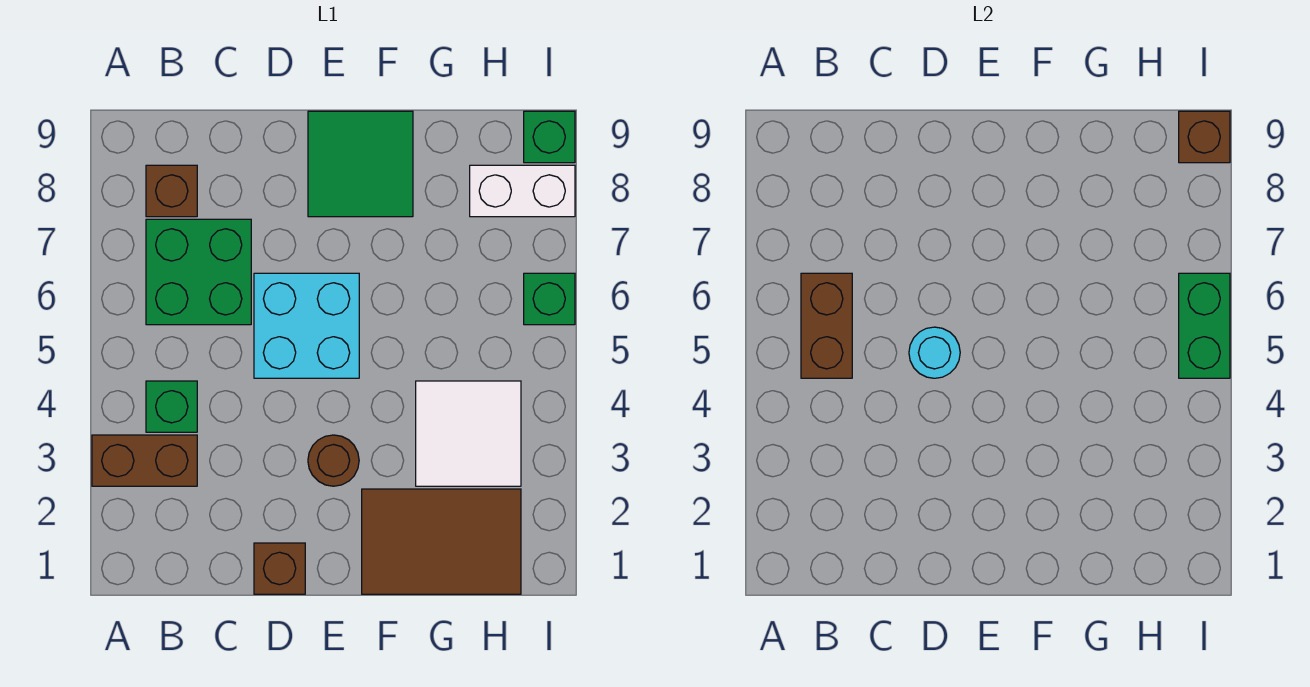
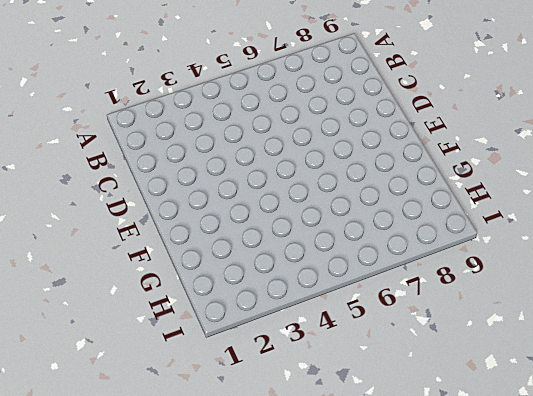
none -> brown brick A3:B3 level 1
none -> green brick B4 level 1
none -> green brick B6:C7 level 1

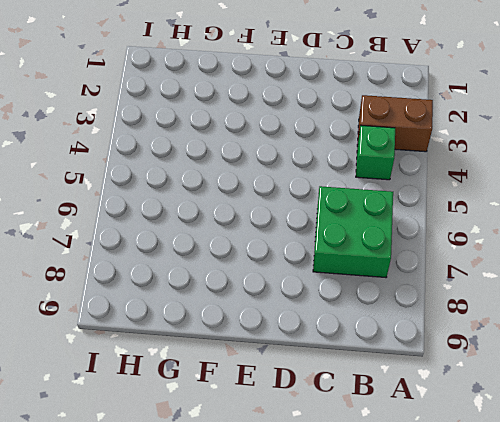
none -> brown brick B8 level 1
none -> brown brick D1 level 1
none -> cyan brick D5:E6 level 1

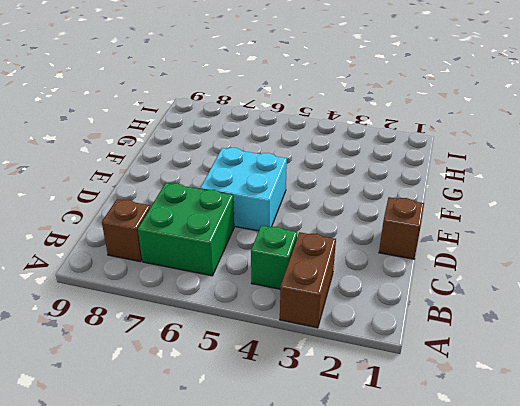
none -> brown round brick E3 level 1
none -> green tile E8:F9 level 1
none -> brown tile F1:H2 level 1

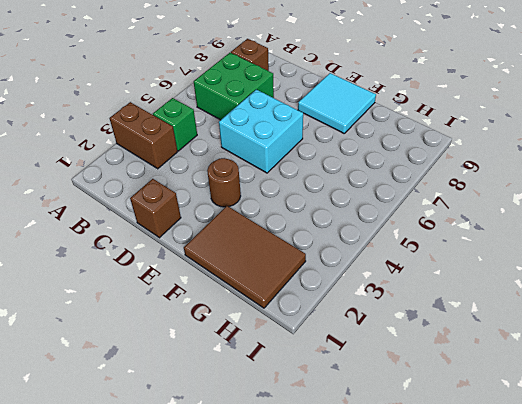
cyan tile E8:F9 level 1 -> green tile E8:F9 level 1
none -> white tile G3:H4 level 1
none -> white brick H8:I8 level 1
none -> green brick I6 level 1

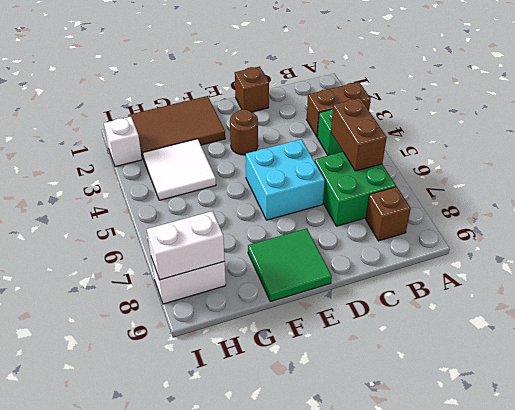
white brick H8:I8 level 2 -> none
white brick I2 level 1 -> none
none -> green brick I6 level 1
none -> green brick I9 level 1
none -> cyan round brick D5 level 2

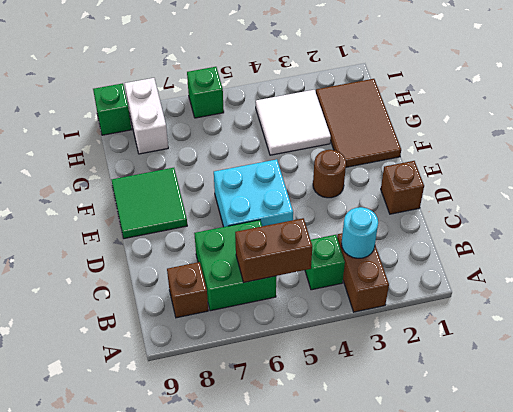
cyan round brick B3 level 2 -> cyan round brick D5 level 2
none -> green brick I5:I6 level 2
none -> brown brick I9 level 2

